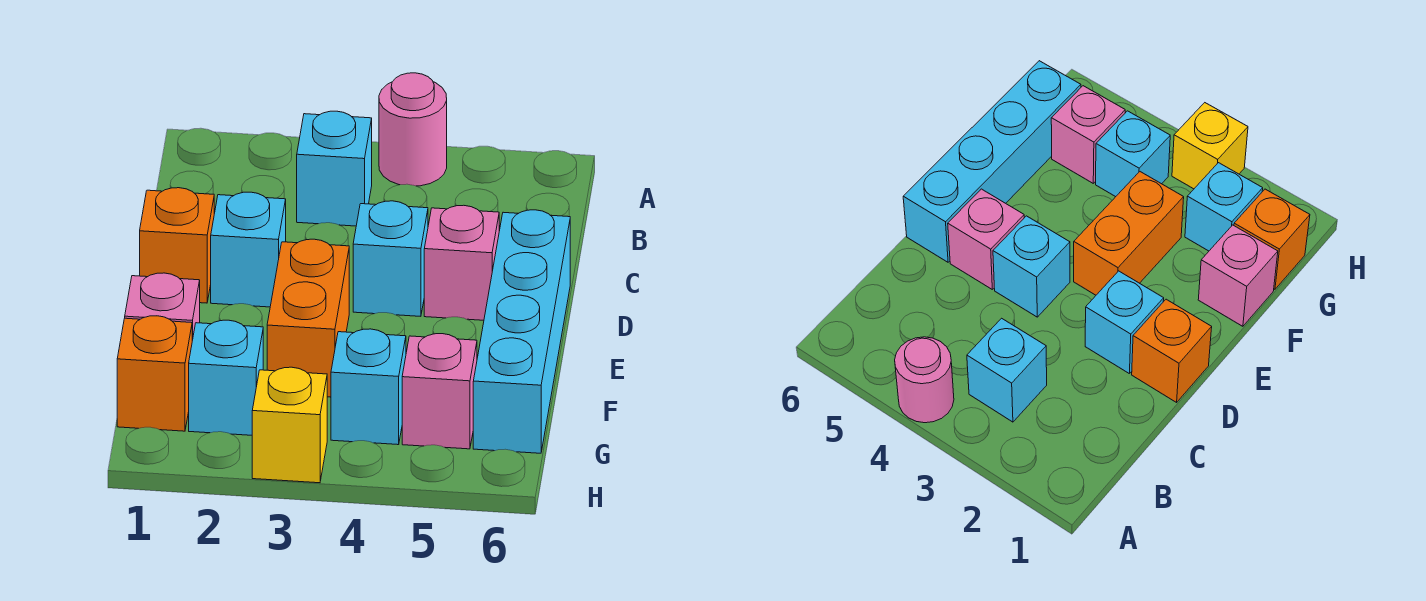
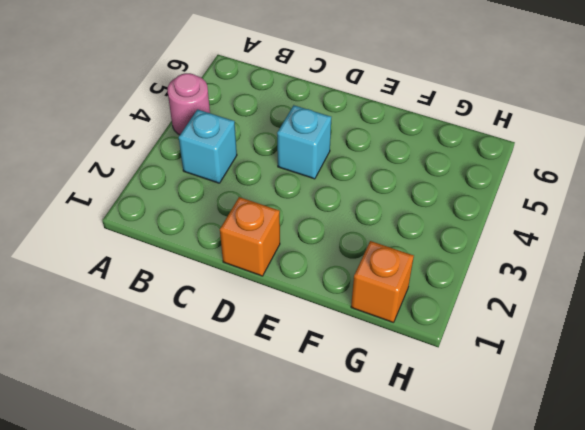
none -> cyan brick D2 level 1
none -> pink brick D5 level 1
none -> cyan brick D6:G6 level 1

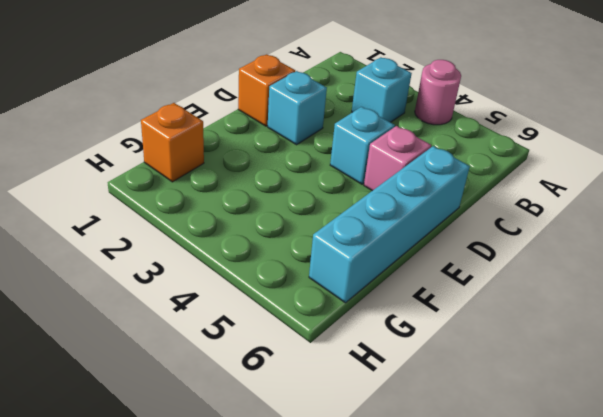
none -> orange brick E3:F3 level 1
none -> pink brick F1 level 1
none -> cyan brick G2 level 1

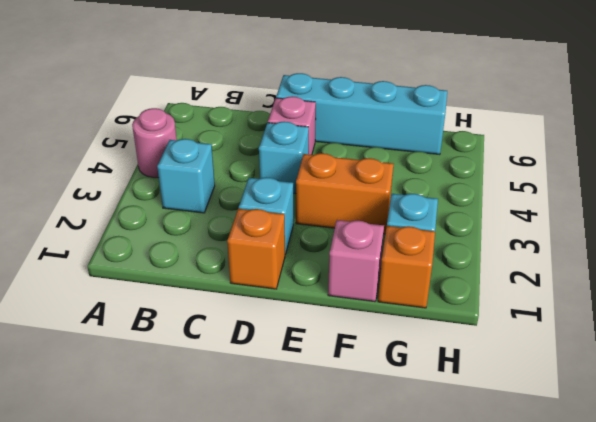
none -> cyan brick G4 level 1
none -> pink brick G5 level 1
none -> yellow brick H3 level 1

